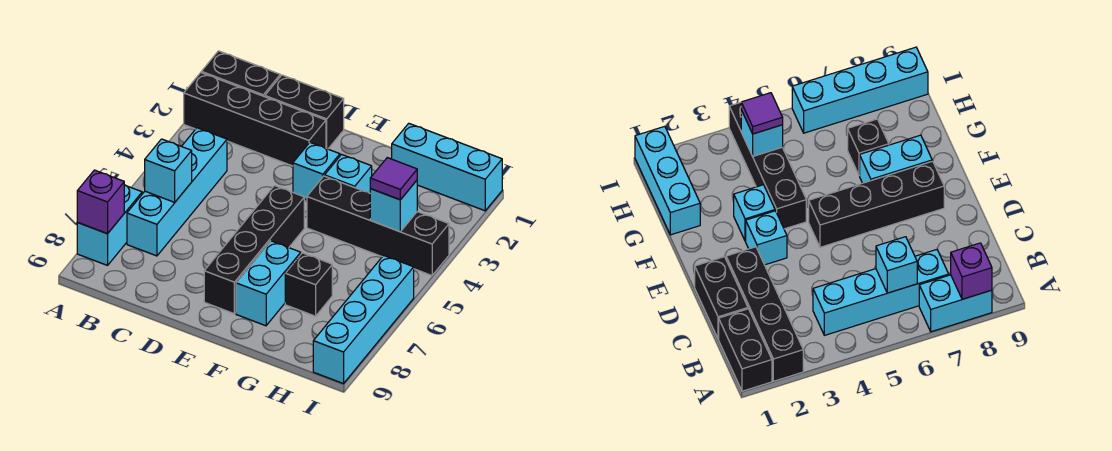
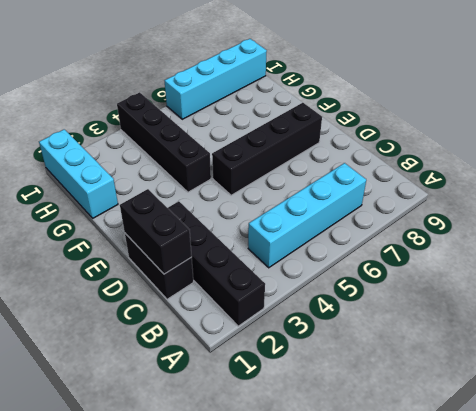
black brick C1:D1 level 2 -> black brick A1:B1 level 1
none -> cyan brick A7:A8 level 1
none -> cyan brick E3 level 1
none -> cyan brick F3 level 1

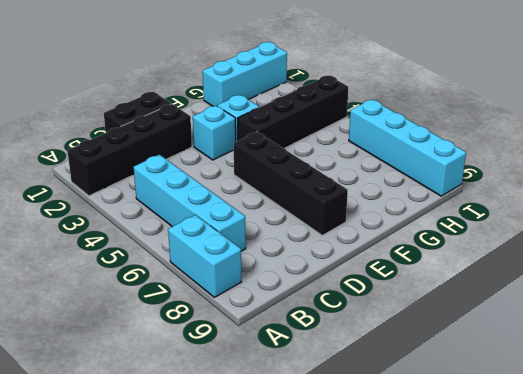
none -> black brick A1:B1 level 1
none -> cyan brick F7:F8 level 1
none -> black brick G7 level 1

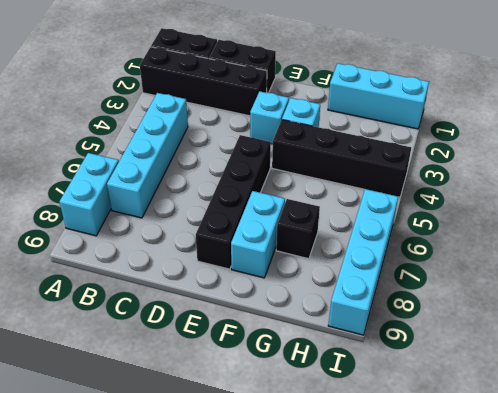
none -> purple brick A8 level 2
none -> cyan brick B6 level 2
none -> cyan brick H4 level 2

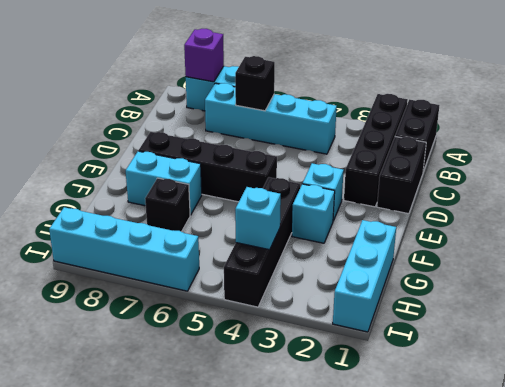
black brick B6 level 2 -> cyan brick B6 level 2
none -> purple tile H4 level 3

